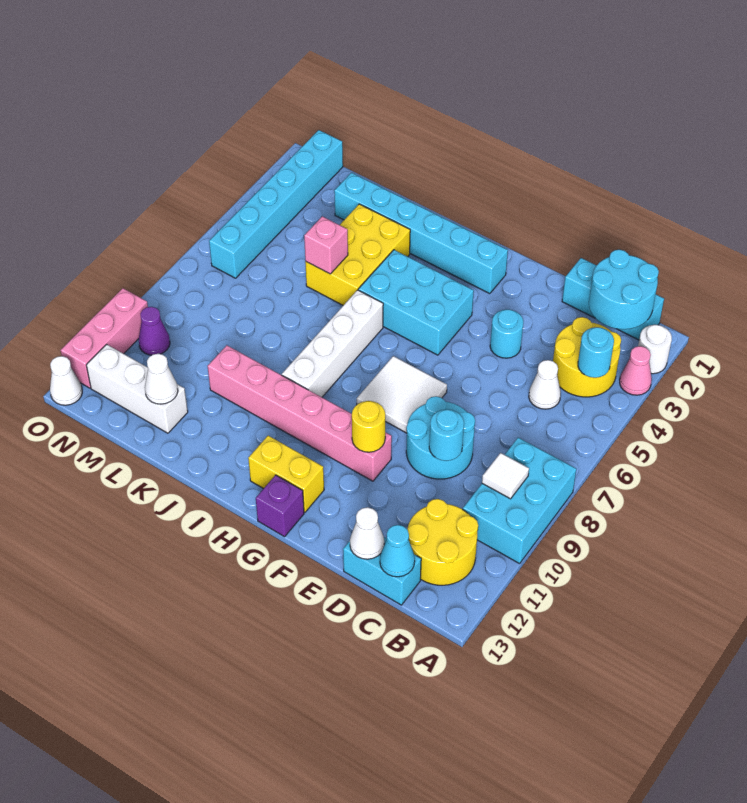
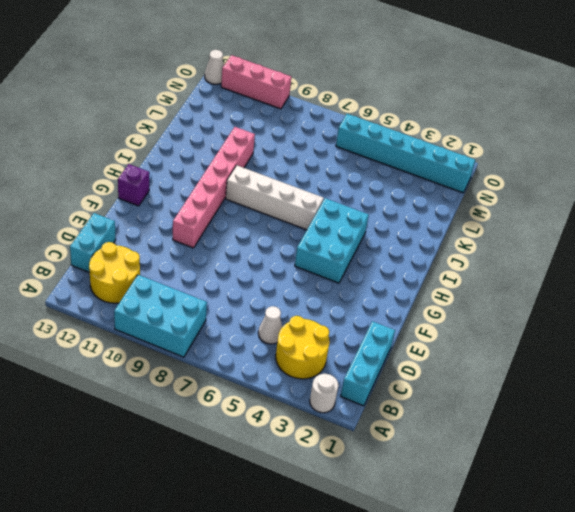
none -> pink cone A3 level 1
none -> cyan round brick D8:E9 level 1
none -> cyan round brick E4 level 1
none -> white tile F7:G8 level 1

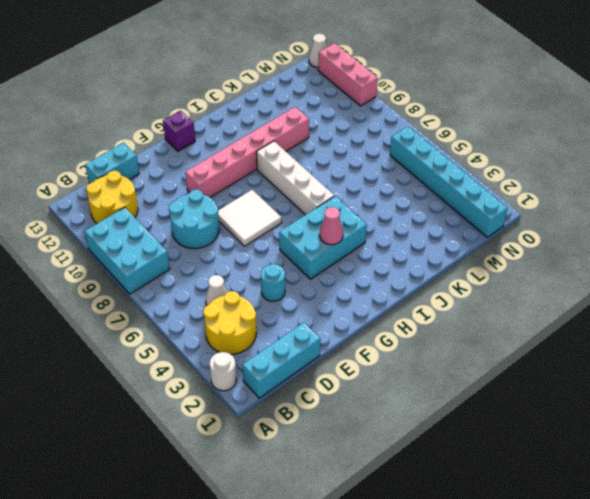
pink cone H4 level 2 -> pink cone A3 level 1
none -> cyan brick G2:L2 level 1
none -> yellow brick G12:H12 level 1
none -> yellow brick J3:K5 level 1
none -> white brick L12:N12 level 1

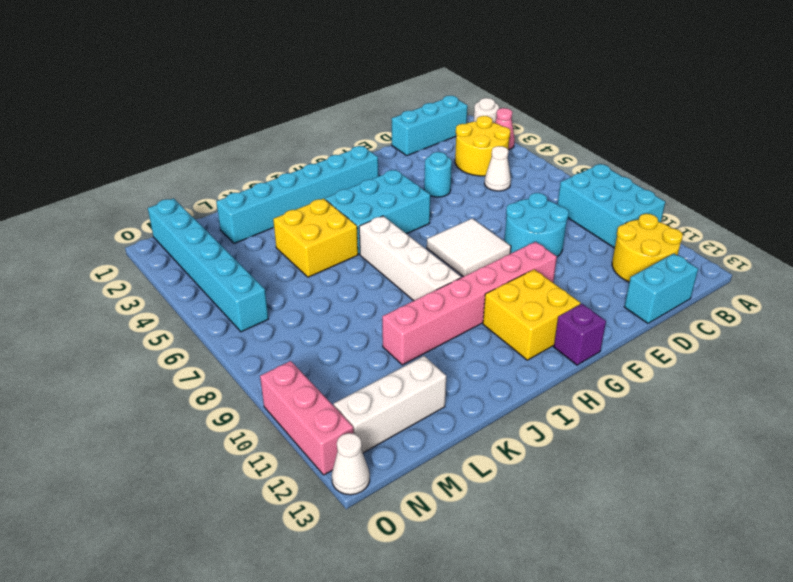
yellow brick G11:H12 level 1 -> yellow brick G12:H12 level 1
yellow brick J4:K5 level 1 -> yellow brick J3:K5 level 1
none -> purple cone N10 level 1
none -> cyan round brick B1:C2 level 2
none -> cyan round brick B4 level 2
none -> white tile B9 level 2

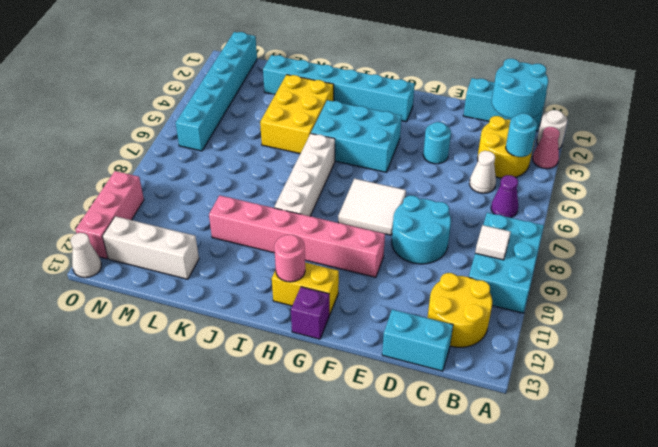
purple cone B6 level 1 -> purple cone N10 level 1
pink round brick H12 level 2 -> none
none -> cyan cone C13 level 2
none -> cyan round brick D9 level 2
none -> white cone D13 level 2
none -> yellow round brick F10 level 2

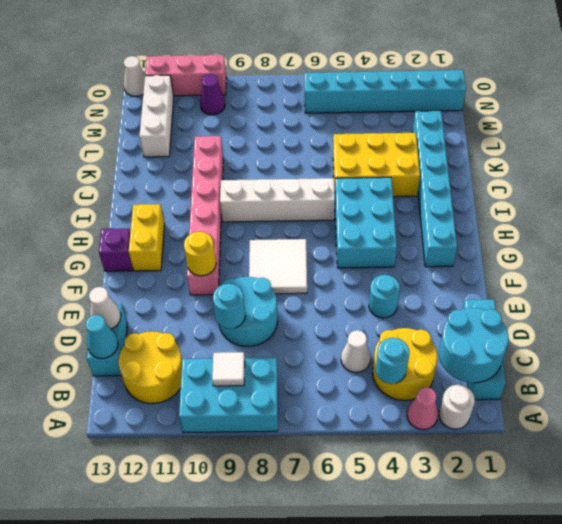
none -> pink brick K5 level 2
none -> white cone L12 level 2

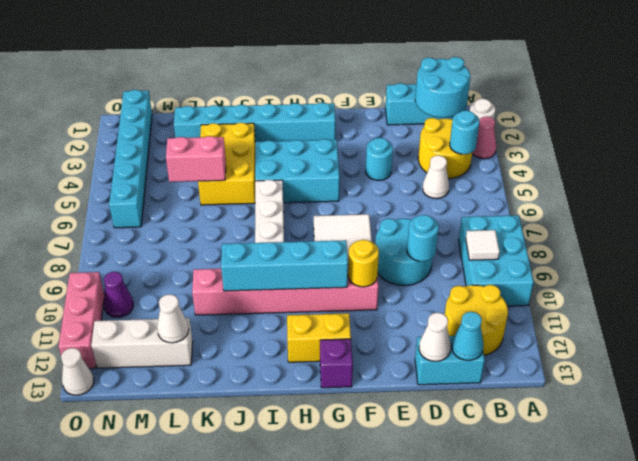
cyan brick G10:J10 level 2 -> none
pink brick K5:L5 level 2 -> pink brick K5 level 2

